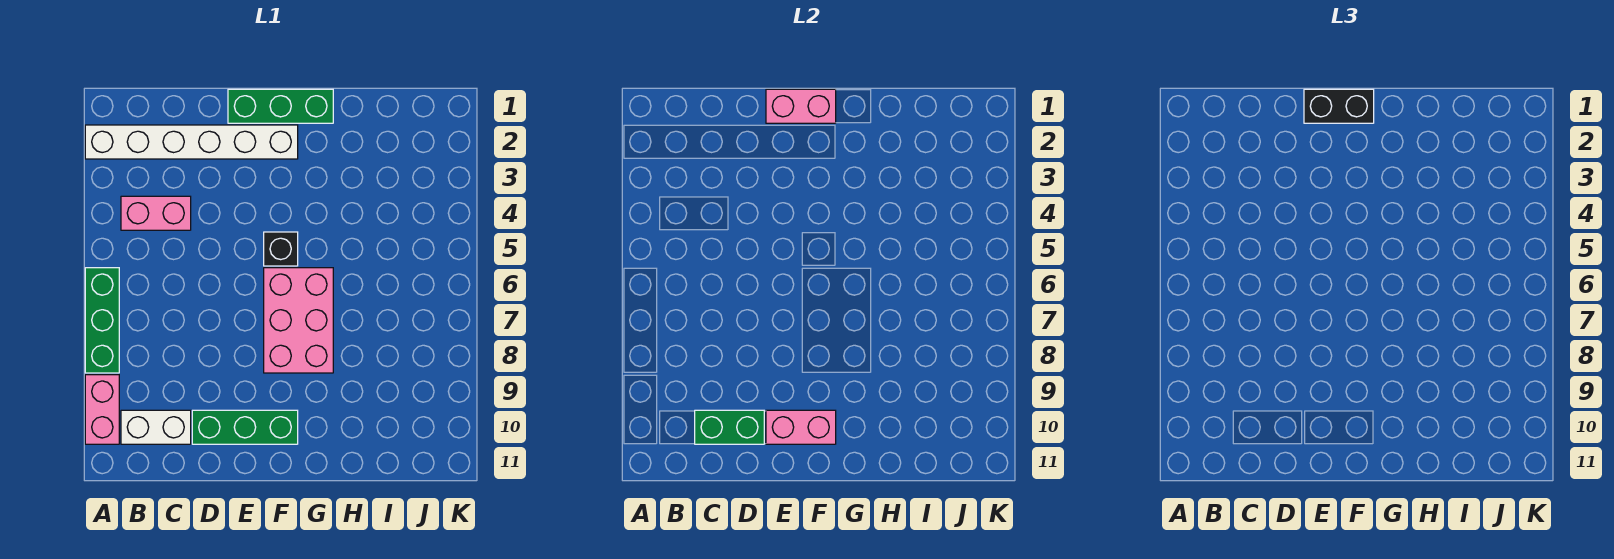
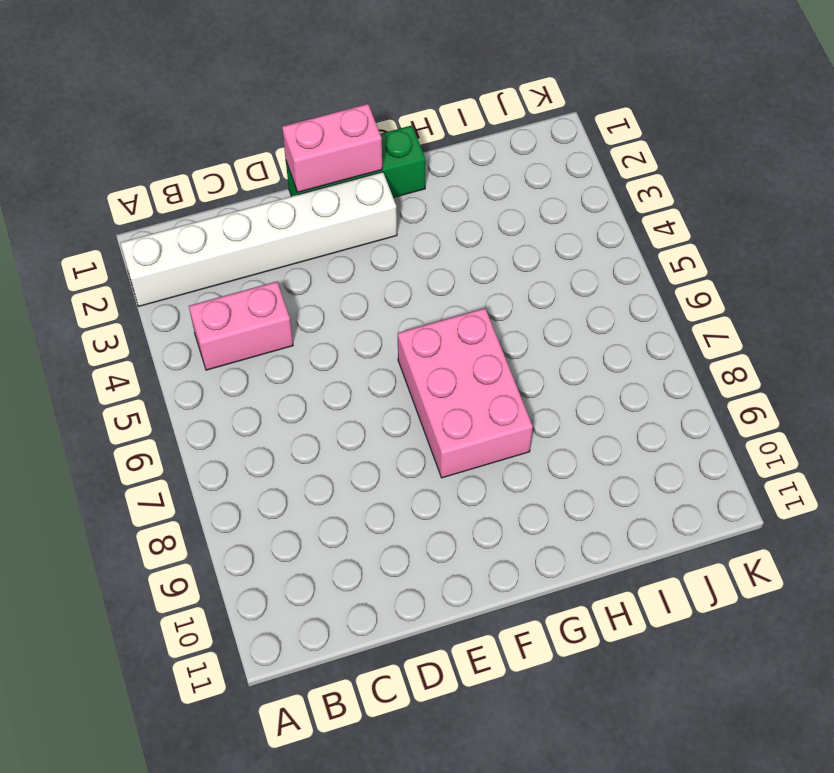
none -> green brick A6:A8 level 1
none -> pink brick A9:A10 level 1
none -> white brick B10:C10 level 1

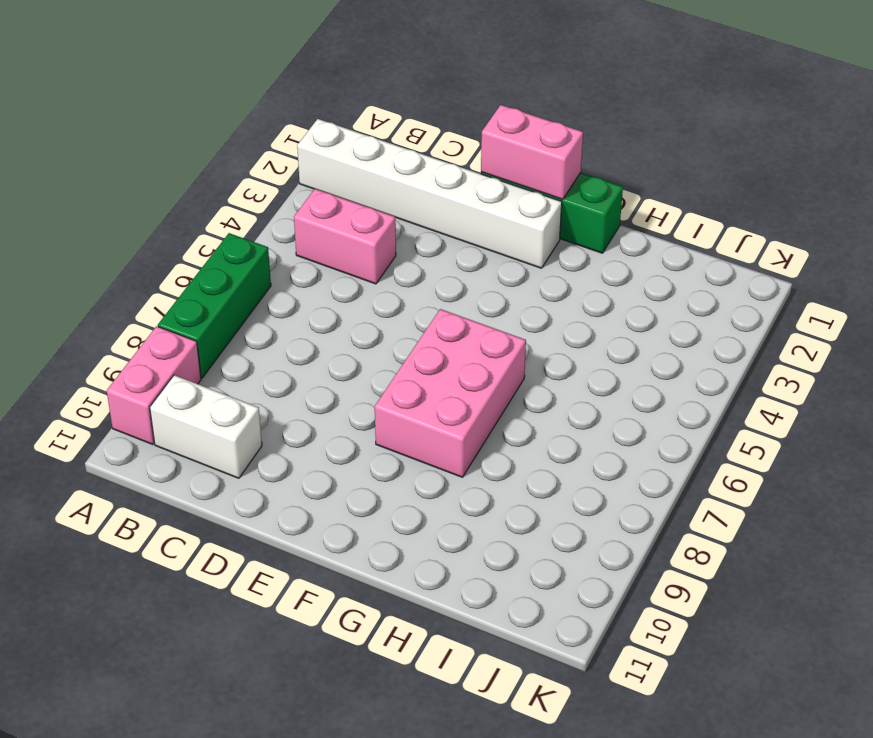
none -> green brick D10:F10 level 1
none -> black brick F5 level 1
none -> green brick C10:D10 level 2

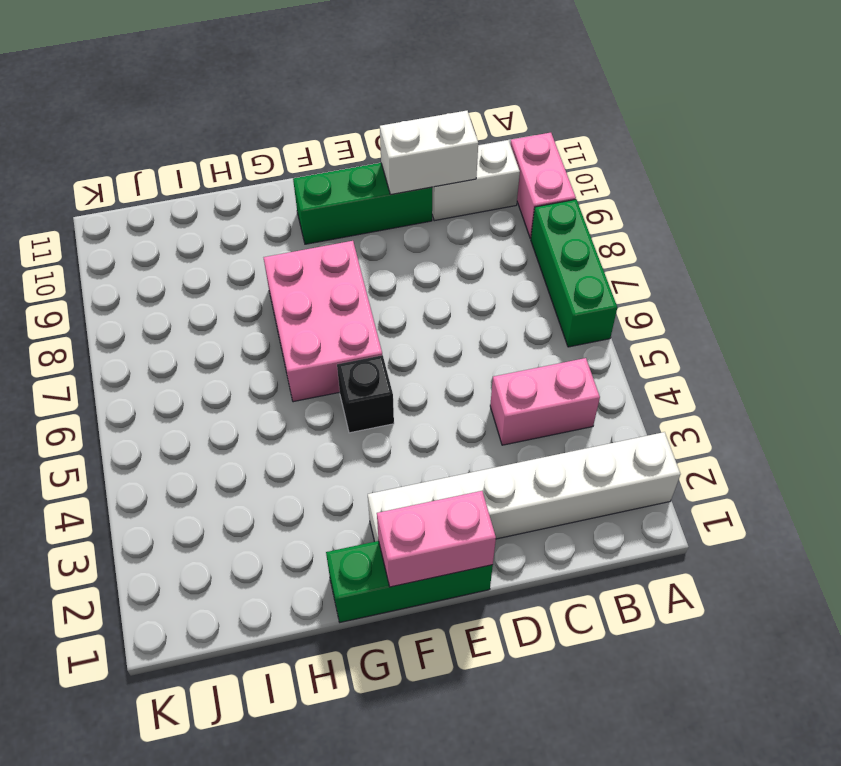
white brick C10:D10 level 2 -> green brick C10:D10 level 2
none -> pink brick E10:F10 level 2
none -> black brick E1:F1 level 3

